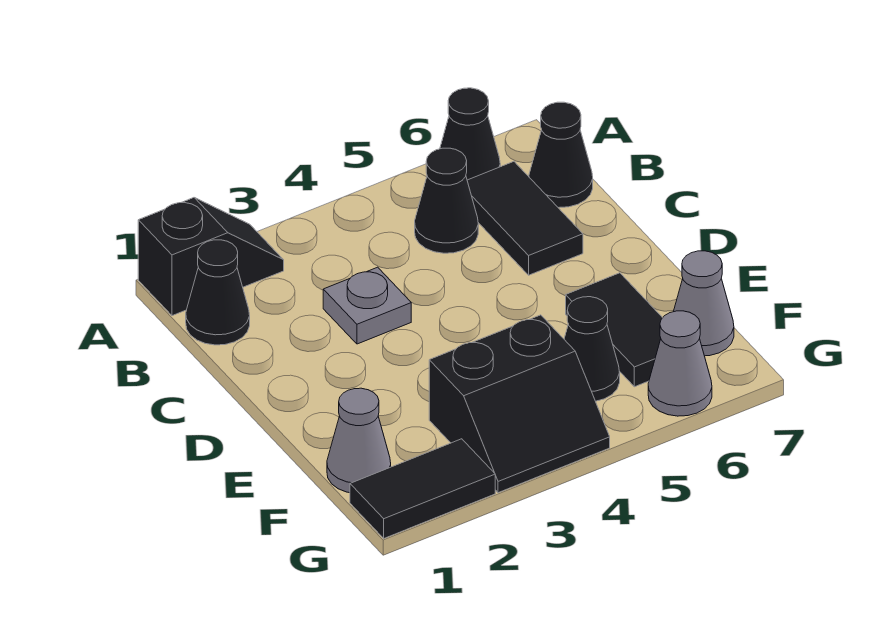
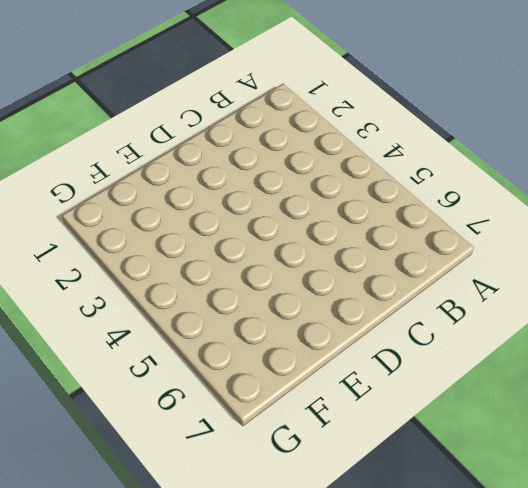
none -> black slope A1:A2 level 1 top 1
none -> black cone A6 level 1
none -> black cone B1 level 1

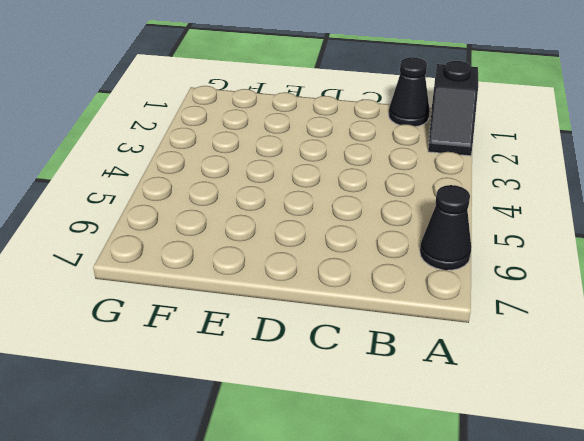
none -> black cone B5 level 1
none -> black tile B6:C6 level 1
none -> black cone B7 level 1

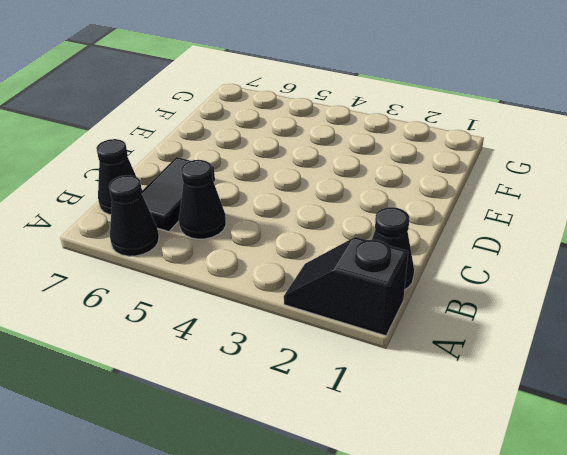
none -> grey plate C3 level 1
none -> black tile E6:F6 level 1
none -> grey cone F1 level 1

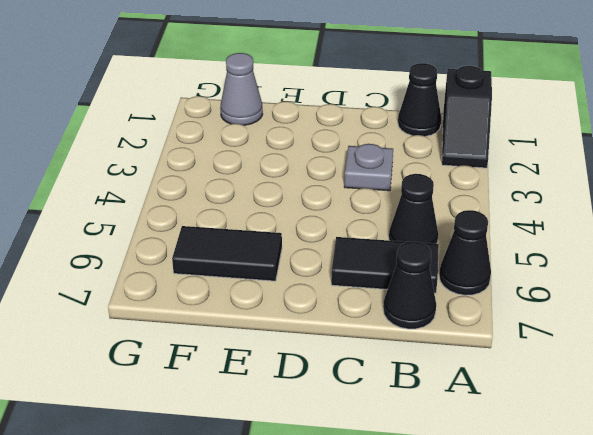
none -> black slope F3:G4 level 1 top F
none -> black cone F5 level 1
none -> grey cone F7 level 1

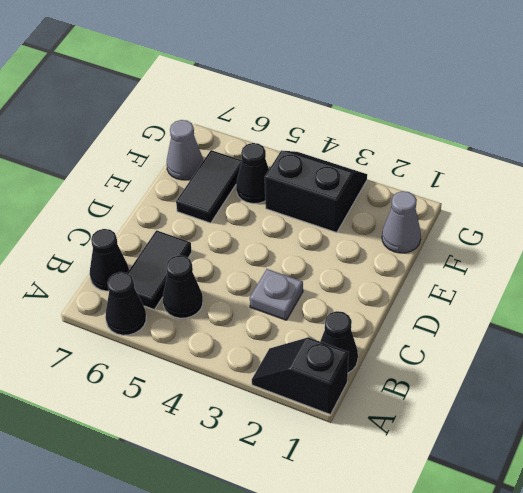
none -> black tile G1:G2 level 1
none -> grey cone G6 level 1

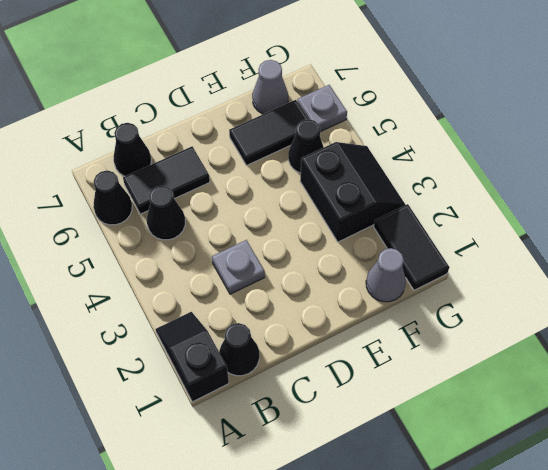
grey plate G6 level 1 -> grey cone G6 level 1

